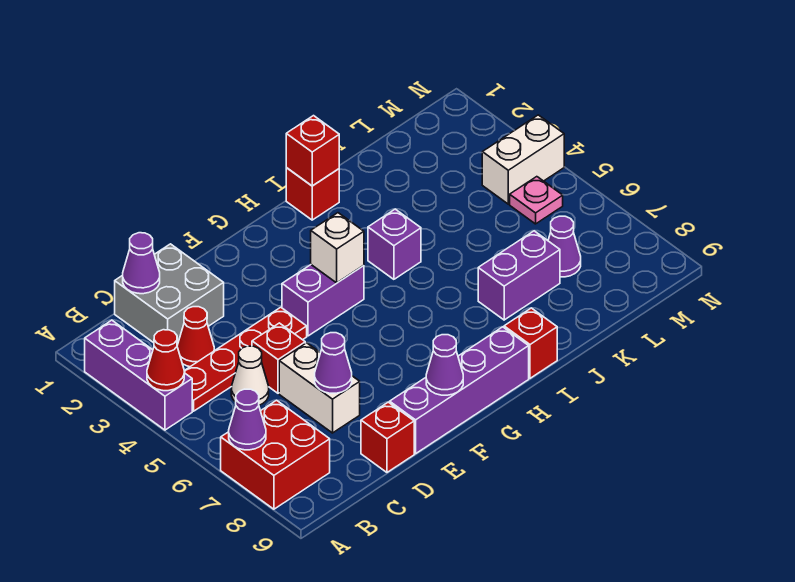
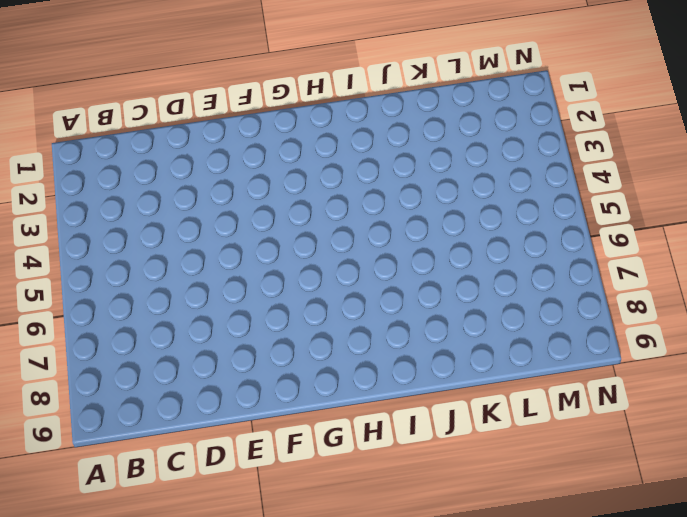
none -> purple brick A2:A4 level 1
none -> red brick A7:B8 level 1
none -> red plate B4:E4 level 1

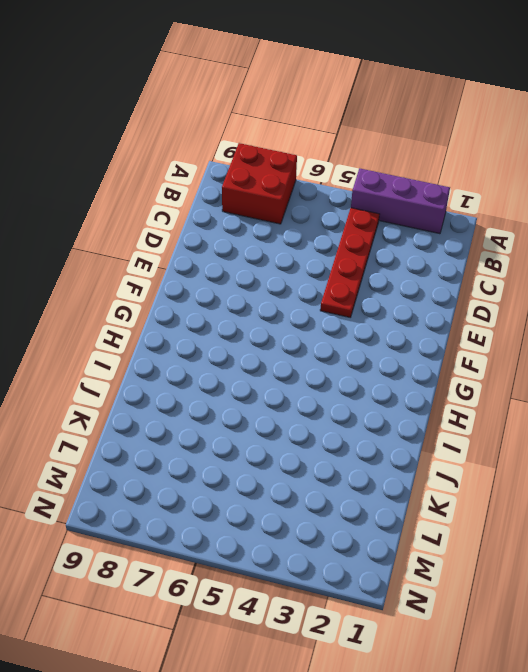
none -> grey brick C1:D2 level 1
none -> red cone C3 level 1
none -> white cone C5 level 1

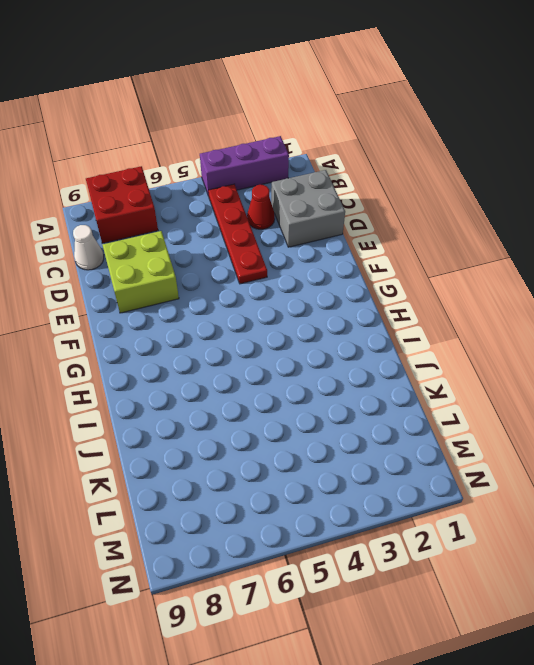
white cone C9 level 1 -> white cone C5 level 1
lime brick D7:E8 level 1 -> white brick D6:D7 level 1
none -> red brick D5 level 1
none -> red brick D9 level 1
none -> purple brick E9:H9 level 1

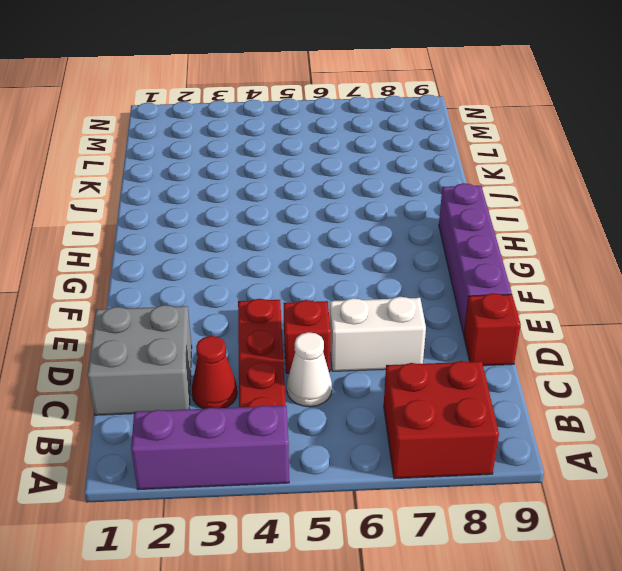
none -> purple brick F4:G4 level 1
none -> red brick I1 level 1
none -> purple brick I4 level 1

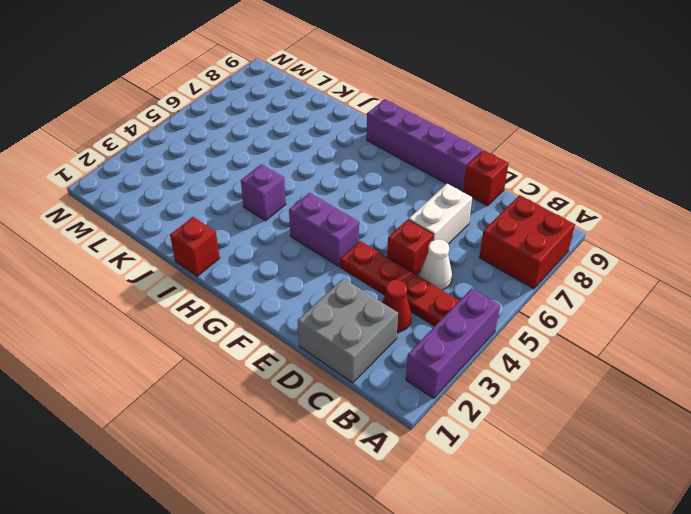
none -> red brick I9 level 1
none -> purple brick J7:K7 level 1
none -> purple cone L7 level 1

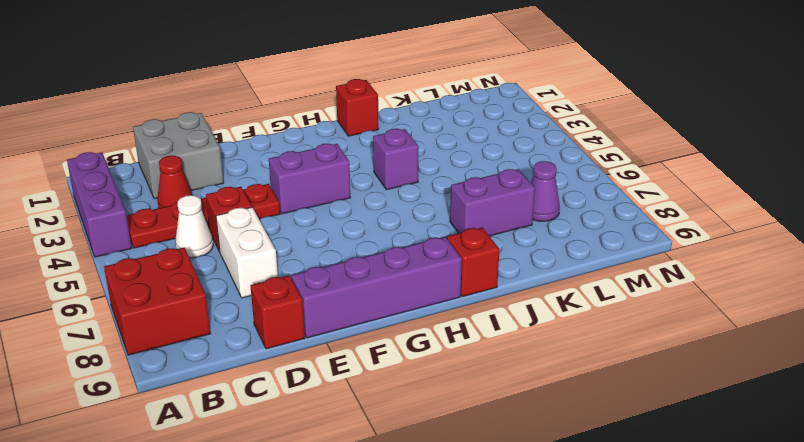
none -> white brick M4:N4 level 1
none -> pink plate M5 level 1
none -> red cone A4 level 2

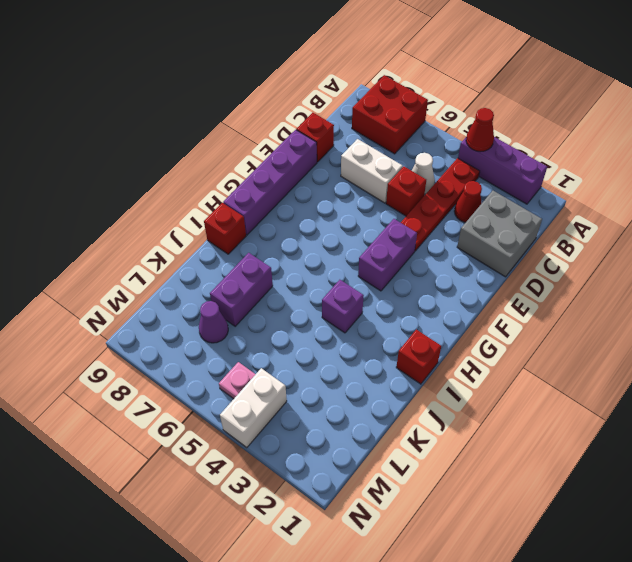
none -> purple cone A7 level 2
none -> purple cone C1 level 2
none -> purple cone D7 level 2

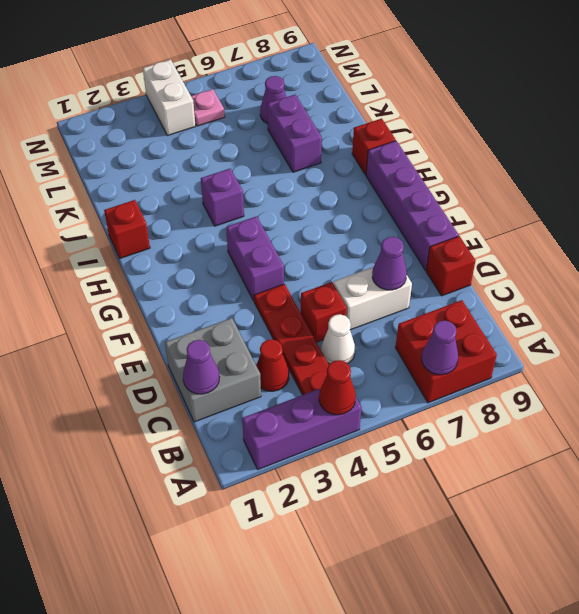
none -> purple cone F9 level 2
none -> white brick G4 level 2
none -> red brick I1 level 2

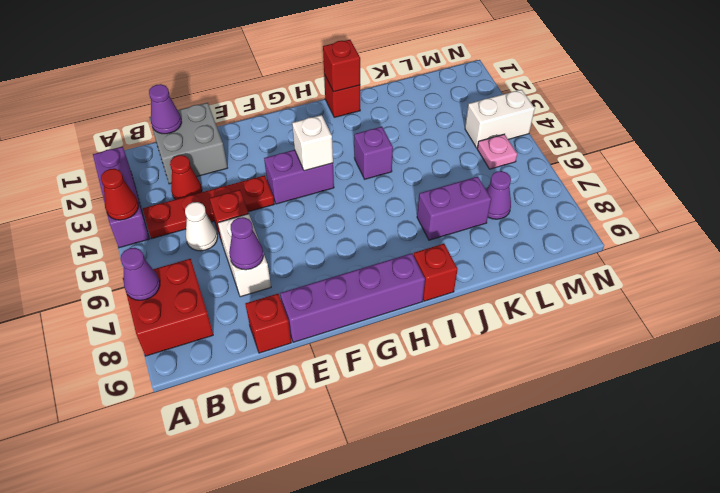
none -> purple cone F9 level 2

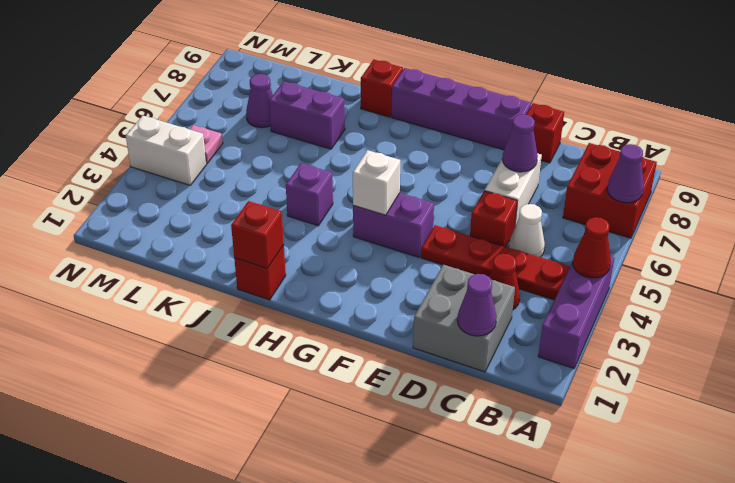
none -> purple cone F9 level 2

